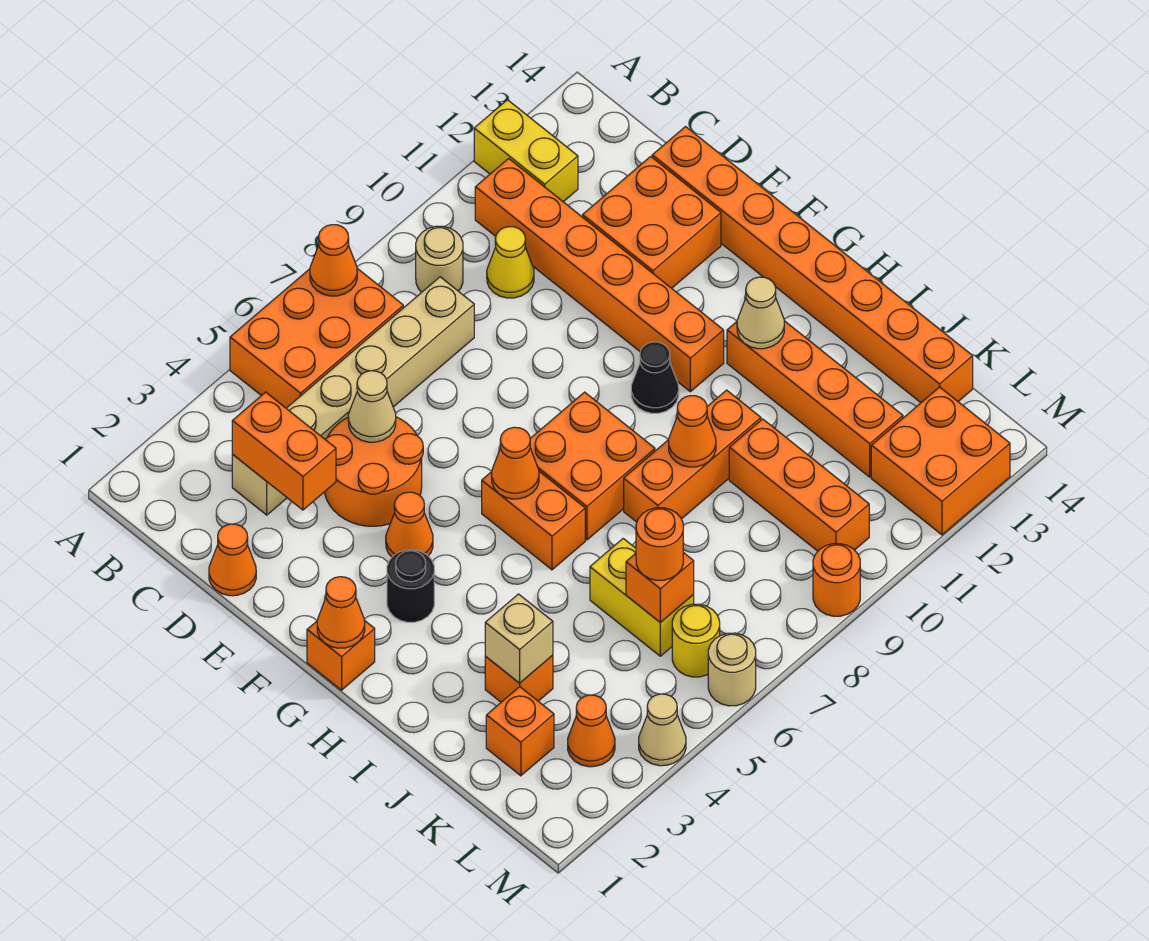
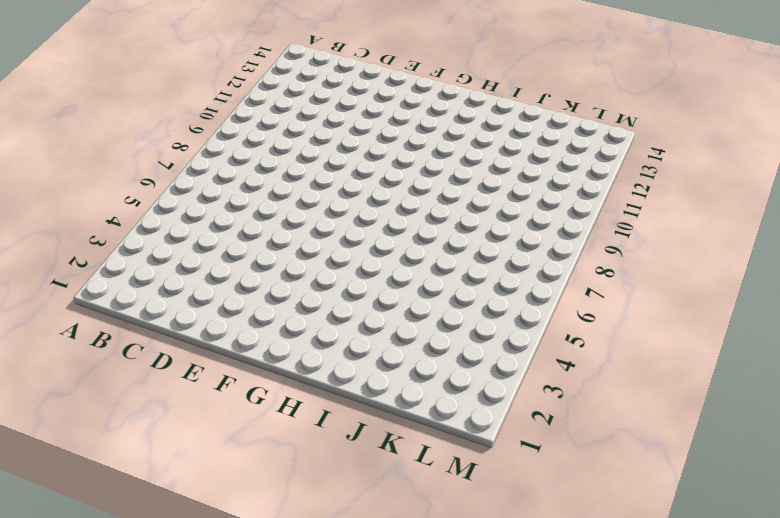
none -> orange brick A5:B7 level 1
none -> yellow brick A12:B12 level 1
none -> tan round brick B9 level 1
none -> orange brick B11:G11 level 1

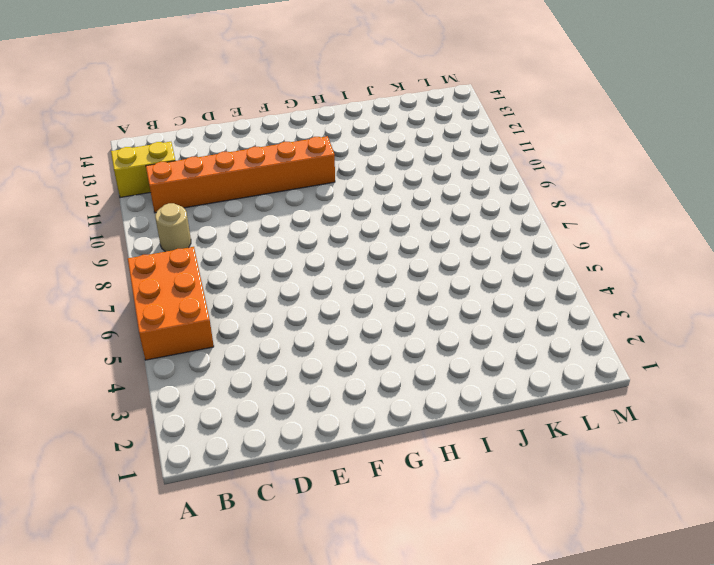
none -> tan brick C3:C8 level 1
none -> yellow cone C10 level 1
none -> orange cone D1 level 1
none -> orange round brick D4:E5 level 1

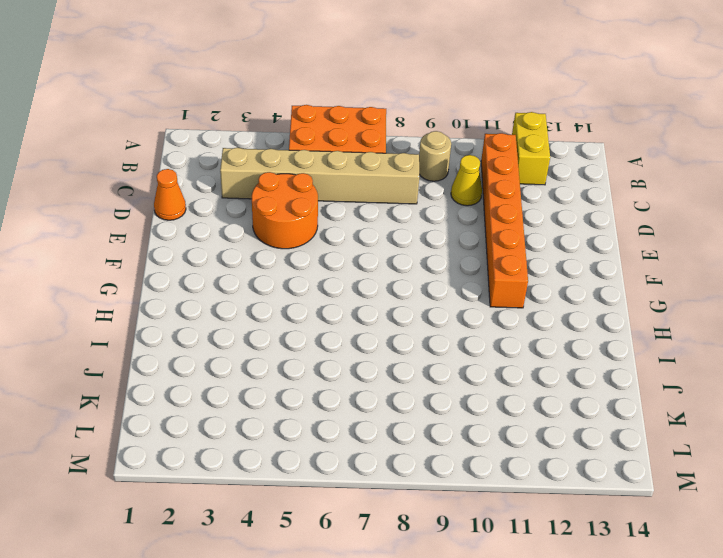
none -> orange brick D12:E13 level 1
none -> orange brick D14:K14 level 1
none -> orange cone F4 level 1
none -> orange brick G1 level 1

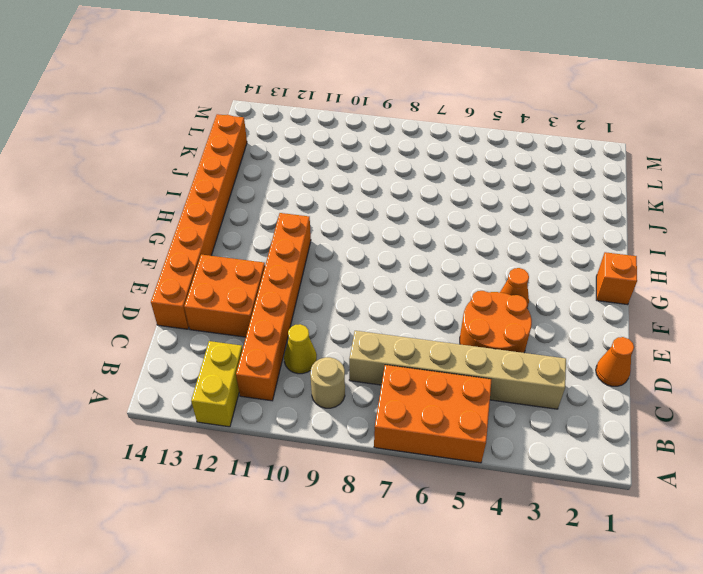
none -> black round brick G3 level 1
none -> orange brick G6:H6 level 1
none -> orange brick G7:H8 level 1
none -> black cone G10 level 1

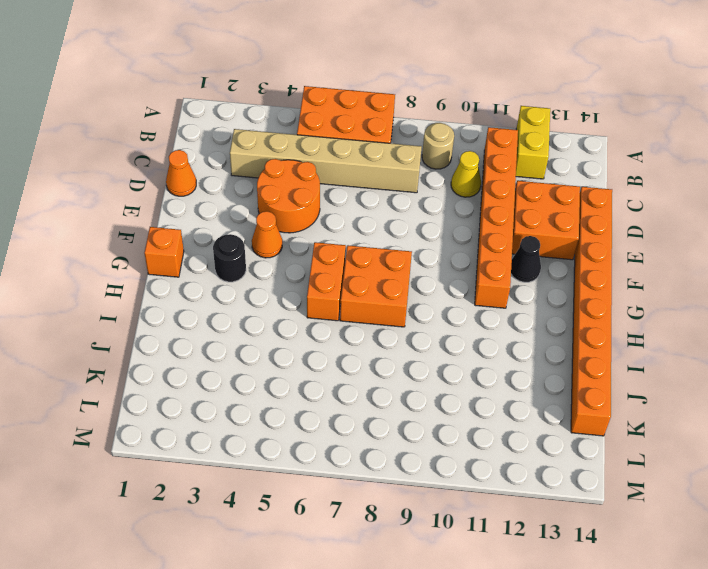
black cone F12 level 1 -> black cone G10 level 1
none -> orange brick H12:K12 level 1
none -> orange brick I8:I10 level 1
none -> orange brick J3 level 1
none -> yellow brick J6:K6 level 1

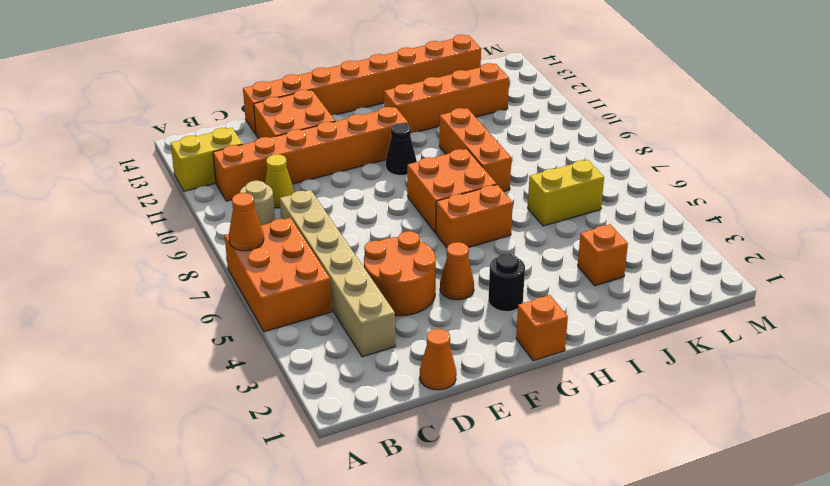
none -> orange brick J10:L10 level 1
none -> orange brick K2 level 1
none -> orange cone L3 level 1
none -> yellow round brick L6 level 1

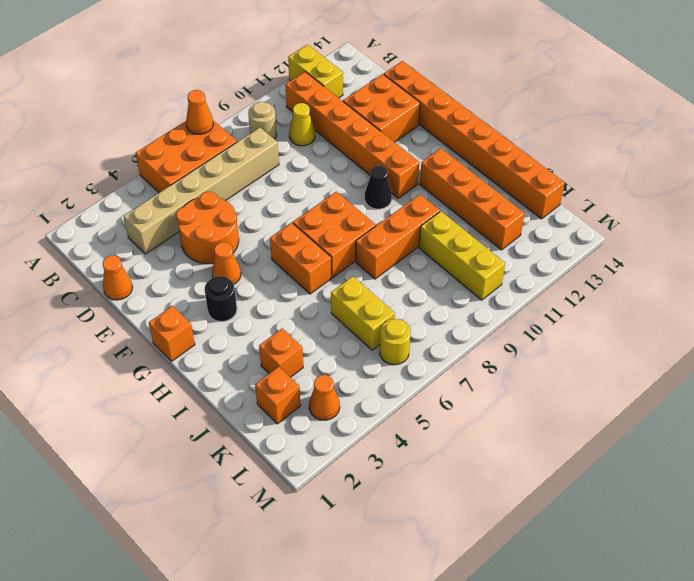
yellow brick J10:L10 level 1 -> orange brick J10:L10 level 1
none -> orange brick L12:M13 level 1
none -> tan cone M4 level 1
none -> tan round brick M6 level 1
none -> orange round brick M9 level 1

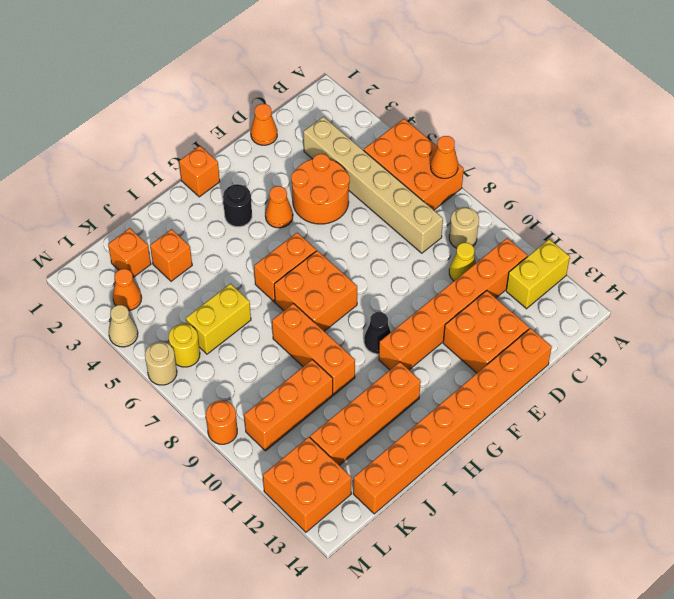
none -> orange brick C3:D3 level 2
none -> tan cone D5 level 2
none -> orange cone G1 level 2
none -> orange cone G6 level 2

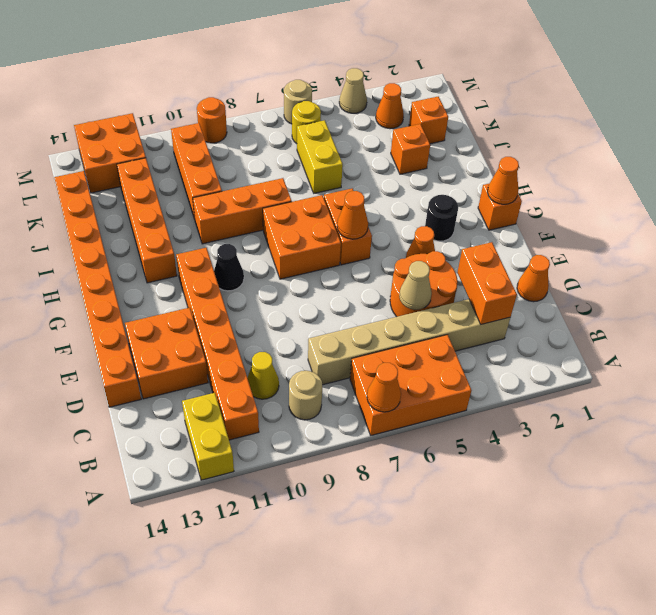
none -> tan cone H12 level 2
none -> orange cone I9 level 2
none -> tan brick J3 level 2
none -> orange brick K6 level 2

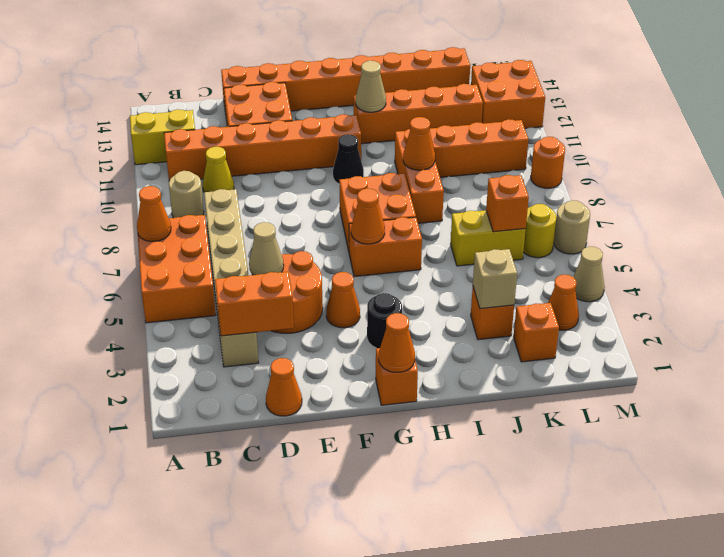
none -> orange round brick K6 level 3

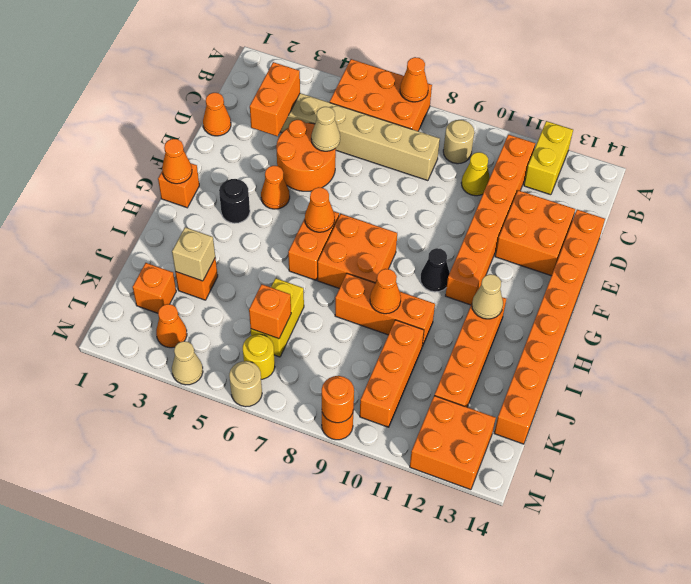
orange round brick M9 level 2 -> orange round brick K6 level 3

